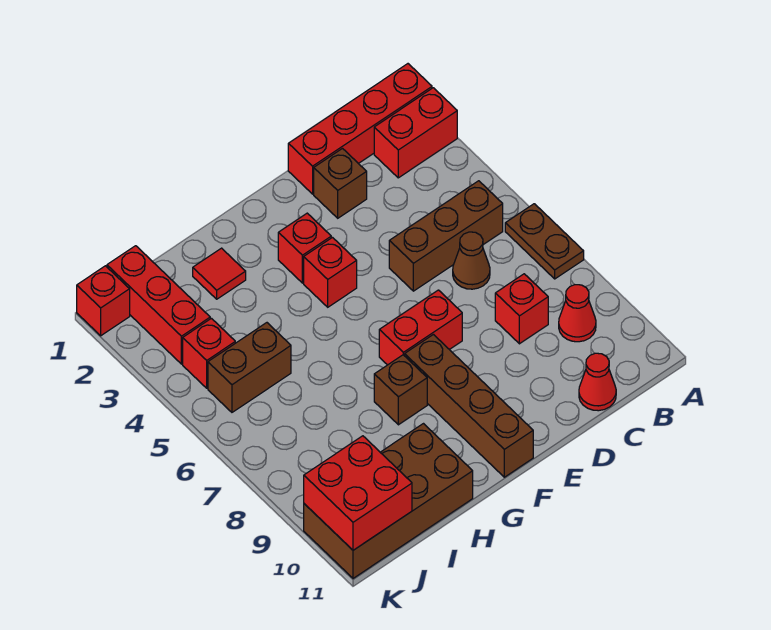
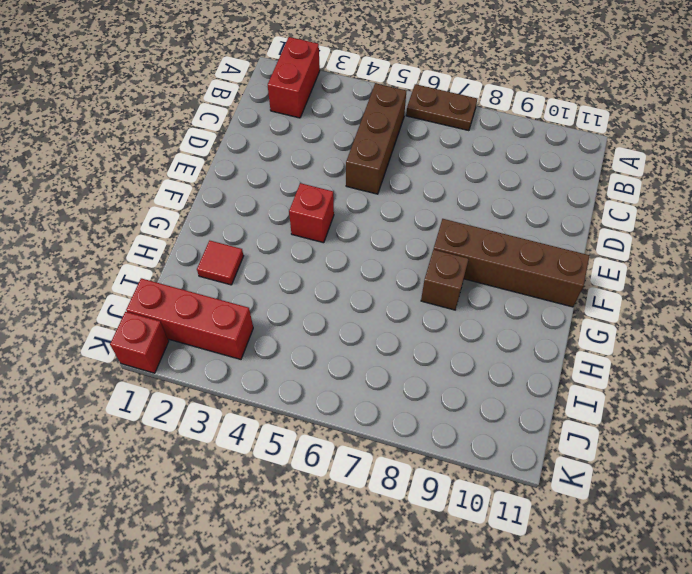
none -> red brick A1:D1 level 1
none -> red cone B9 level 1
none -> brown cone C6 level 1

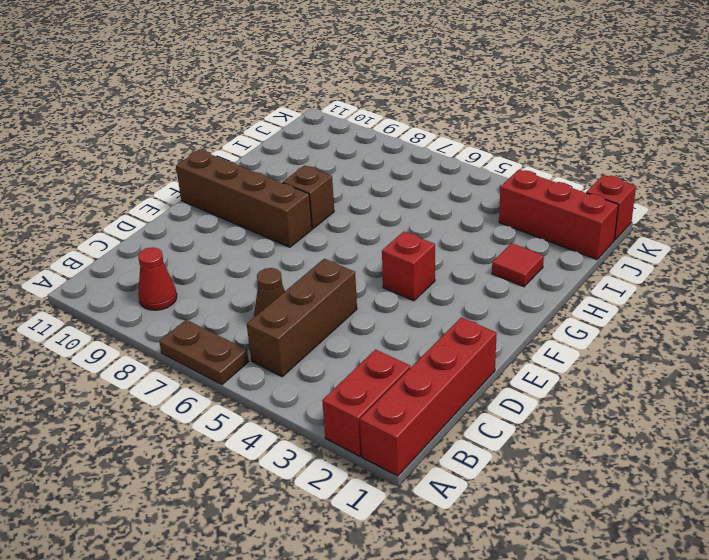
none -> red brick C8 level 1
none -> red cone C11 level 1
none -> brown brick D2 level 1

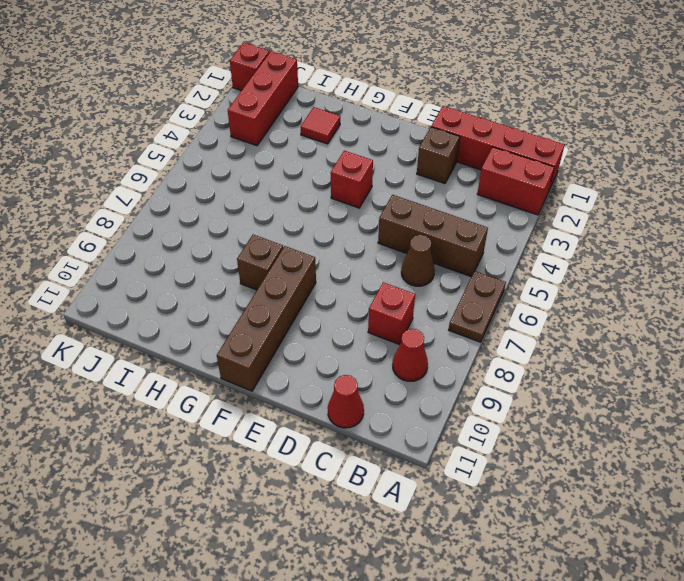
none -> red brick E7:F7 level 1
none -> red brick F3 level 1
none -> brown brick H10:K11 level 1

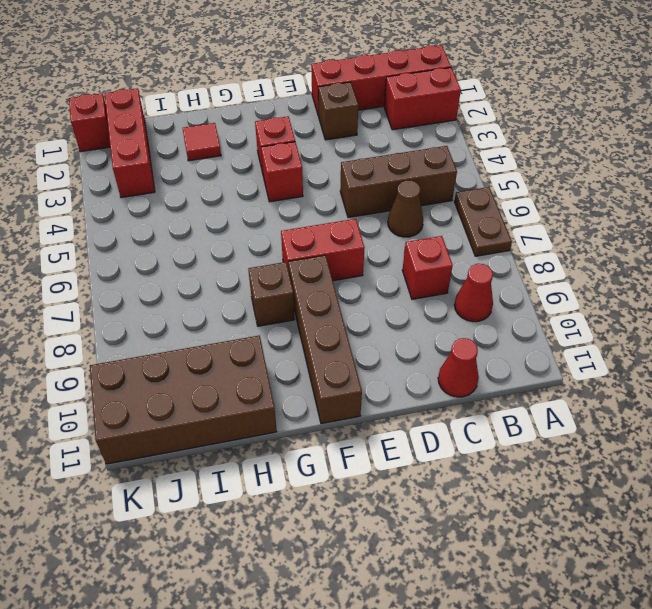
none -> brown brick I5:J5 level 1
none -> red brick J4 level 1
none -> red brick J10:K11 level 2

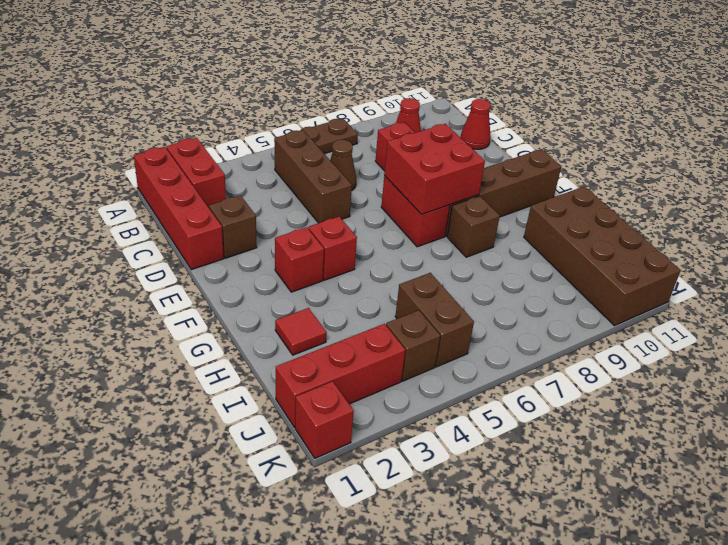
red brick E7:F8 level 2 -> red brick J10:K11 level 2
brown brick J4 level 1 -> red brick J4 level 1

